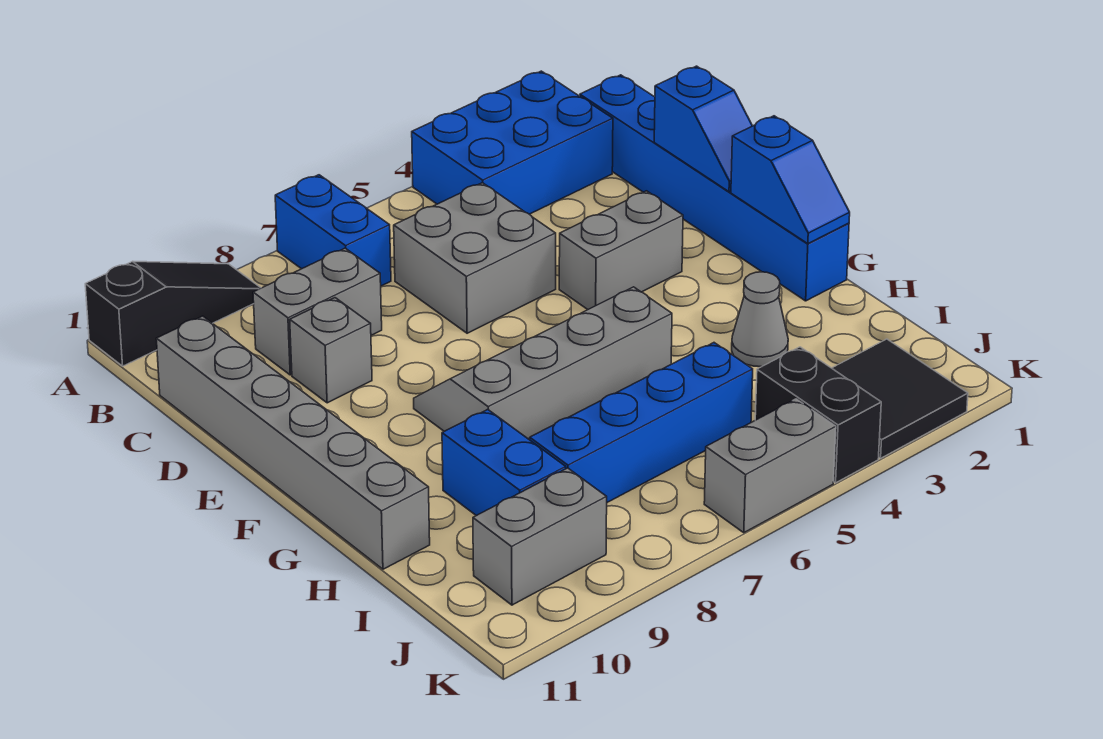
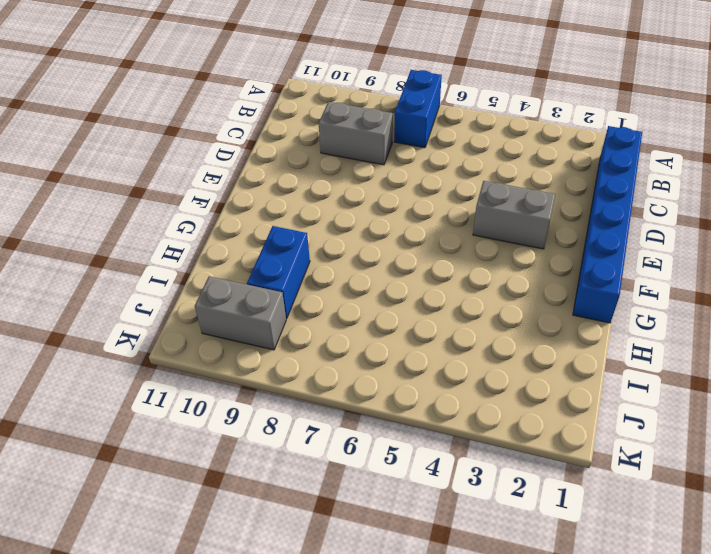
none -> blue brick A2:B4 level 1
none -> black slope A9:A11 level 1 top 11
none -> grey brick C5:D6 level 1

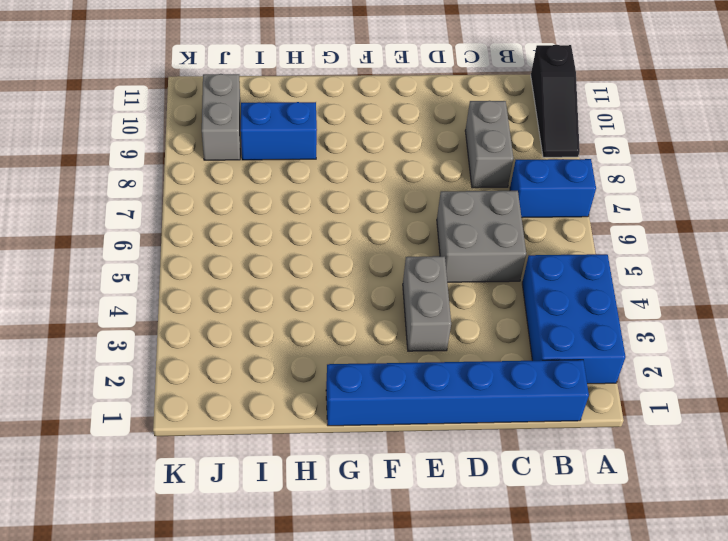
none -> grey brick C11:H11 level 1
none -> grey brick D9 level 1
none -> grey slope F5:G8 level 1 top G

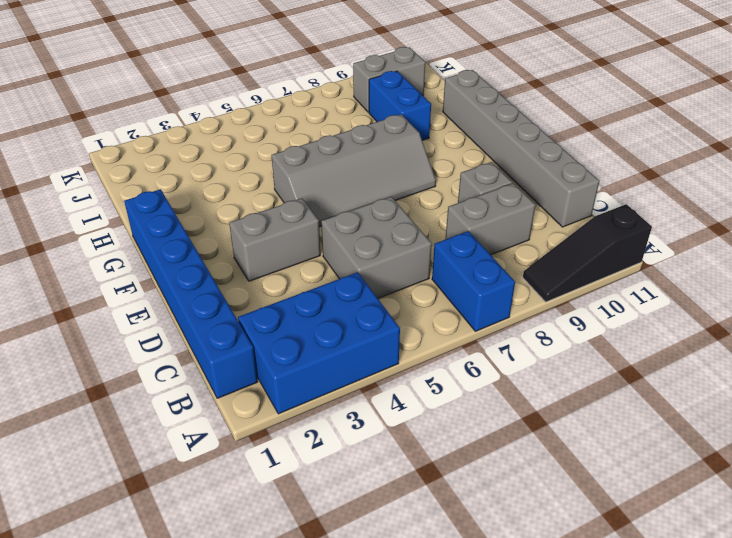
none -> grey cone H3 level 1
none -> blue brick I5:I8 level 1
none -> black tile J2:K3 level 1

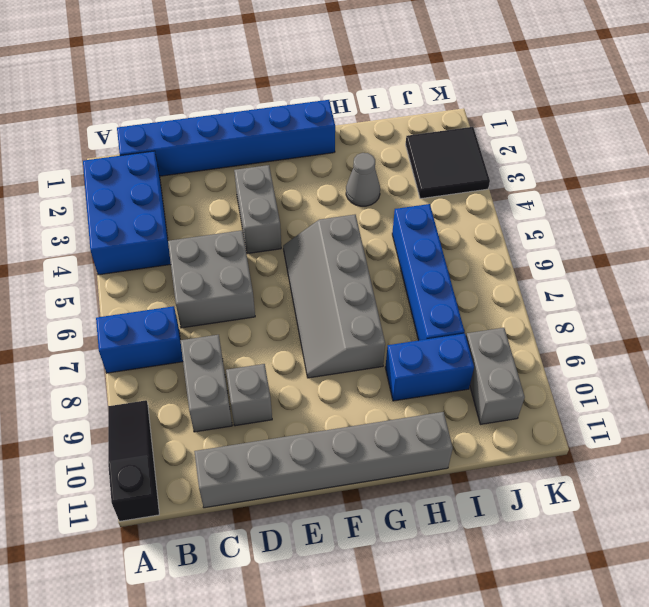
none -> black brick J4:K4 level 1
none -> grey brick K5:K6 level 1
none -> blue slope D1:E1 level 2 top D

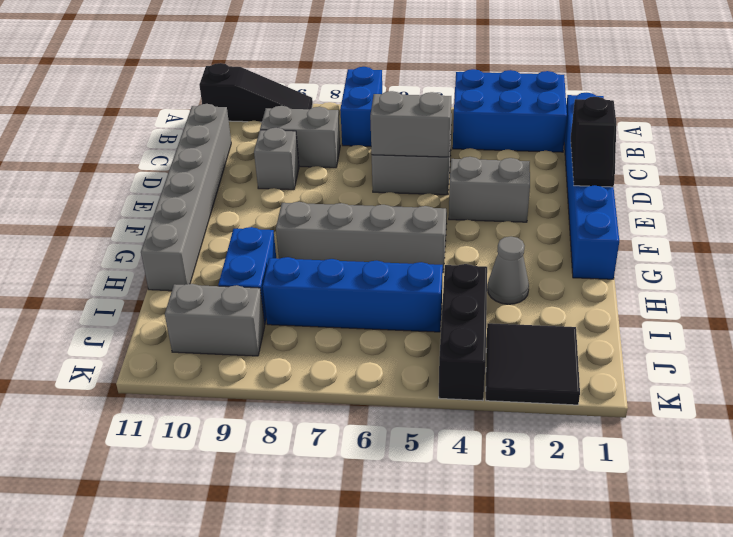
black slope D1:E1 level 2 top D -> blue slope D1:E1 level 2 top D
grey brick D5:D6 level 2 -> grey brick K5:K6 level 1
black brick I4:K4 level 1 -> black brick J4:K4 level 1
none -> blue slope F1:G1 level 2 top F

